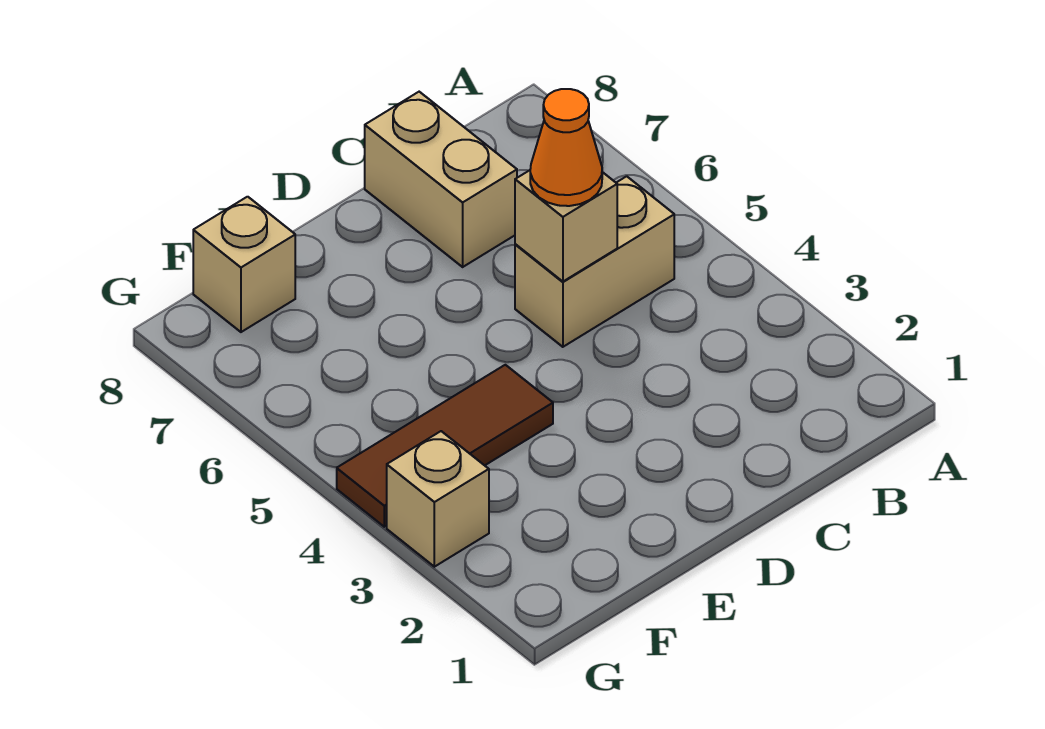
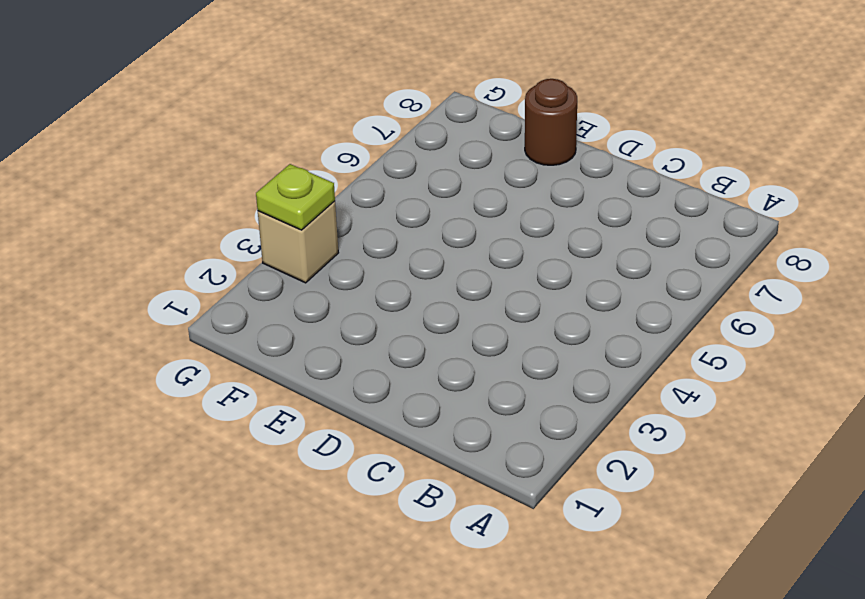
brown round brick E8 level 1 -> none
lime plate G3 level 2 -> none
none -> tan brick B5:C5 level 1
none -> tan brick C7:C8 level 1

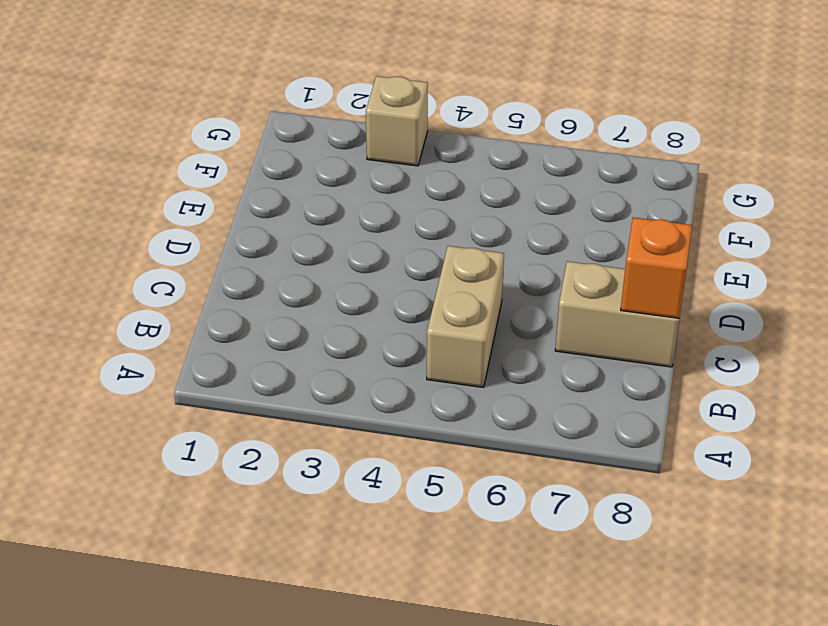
orange brick C8 level 2 -> none
none -> brown tile E4:G4 level 1
none -> tan brick F8 level 1

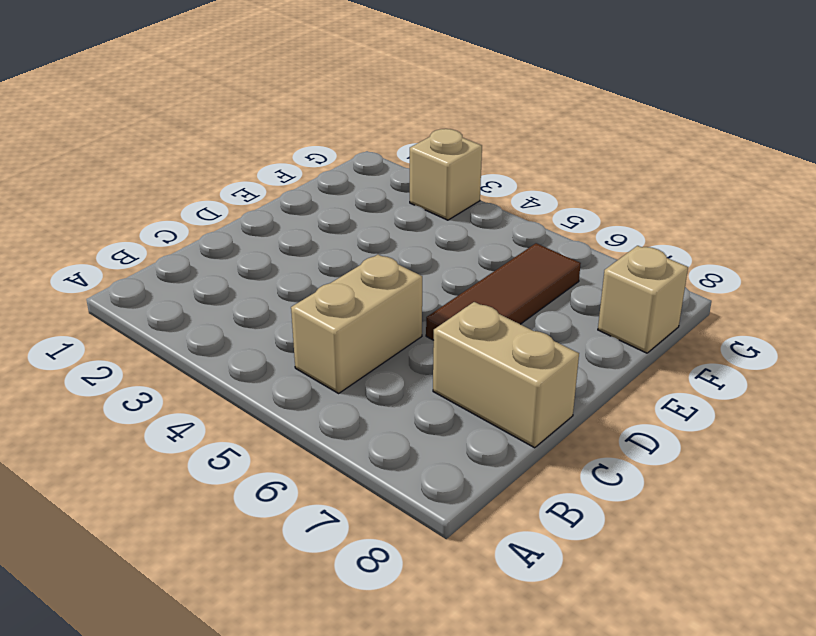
brown tile D6:F6 level 1 -> brown tile E4:G4 level 1
none -> tan brick C5 level 2
none -> orange cone C5 level 3

